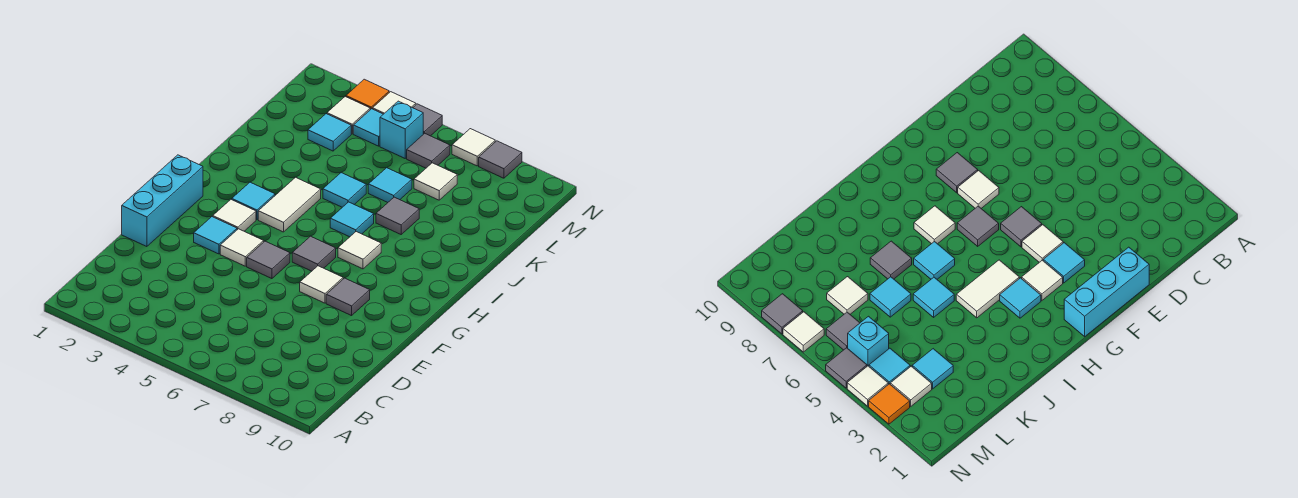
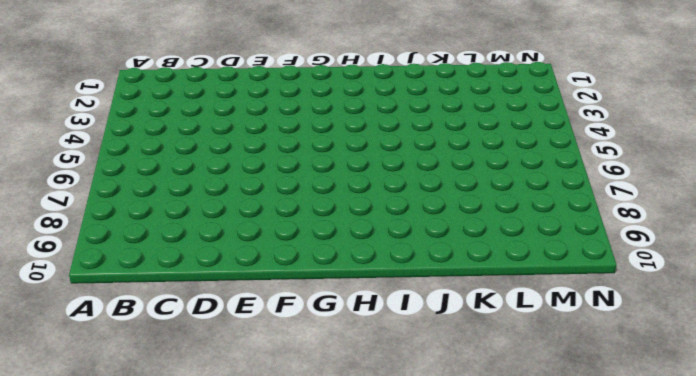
none -> cyan brick E1:G1 level 1
none -> cyan tile F3 level 1
none -> white tile F4 level 1

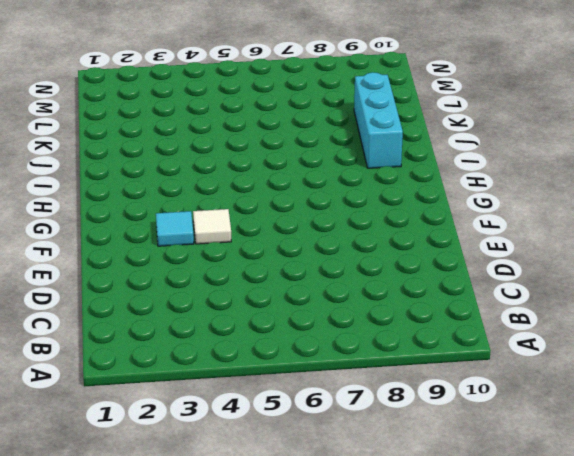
cyan brick I9:K9 level 1 -> cyan brick E1:G1 level 1
none -> grey tile F5 level 1
none -> white tile F7 level 1
none -> grey tile F8 level 1

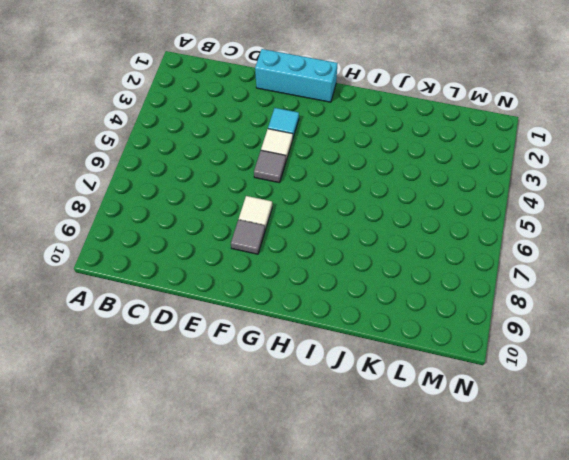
none -> white tile G3 level 1
none -> grey tile G6 level 1
none -> cyan tile H3 level 1

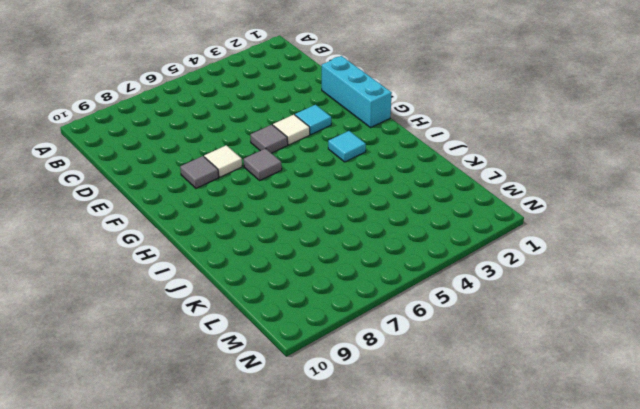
none -> white tile G3 level 1
none -> white tile H4:I4 level 1
none -> white tile H7 level 1

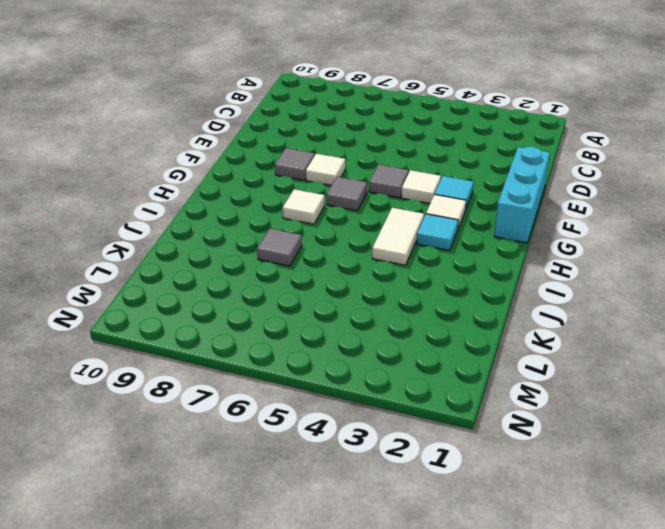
none -> cyan tile I6 level 1
none -> cyan tile J5 level 1
none -> cyan tile K6 level 1

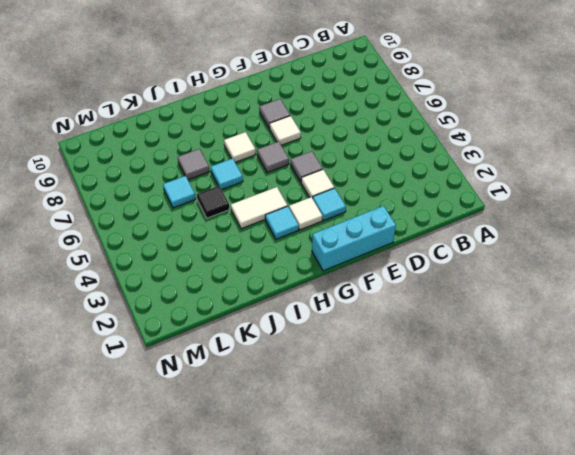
black tile J5 level 1 -> cyan tile J5 level 1
none -> cyan tile L3 level 1
none -> white tile L7 level 1
none -> white tile M3 level 1

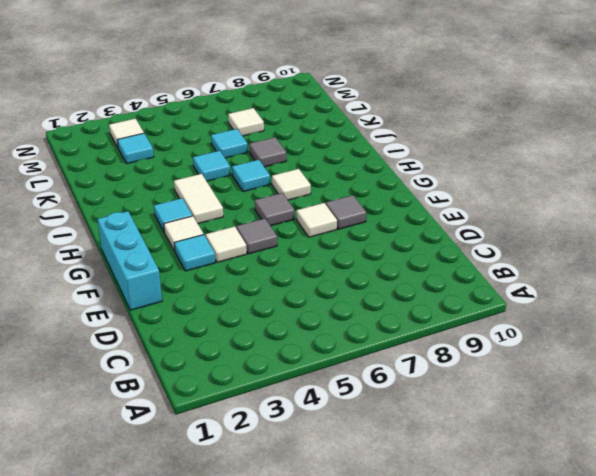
none -> cyan tile M4 level 1
none -> cyan brick M5 level 1
none -> grey tile M6 level 1

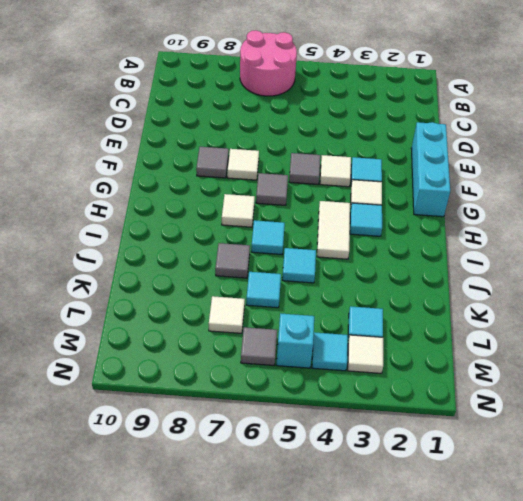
pink round brick A6:B7 level 1 -> none
none -> orange tile N3 level 1
none -> white tile N4 level 1
none -> grey tile N5 level 1

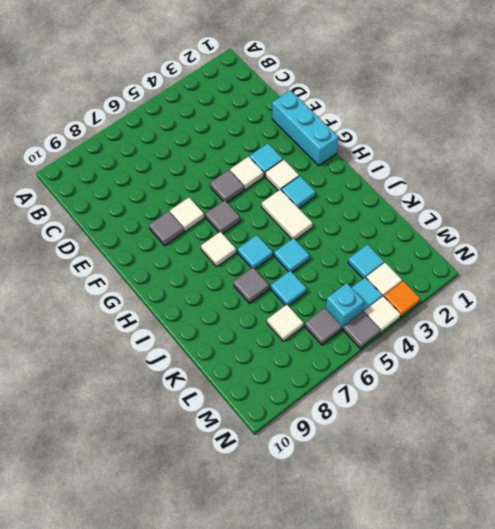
none -> white tile N7 level 1
none -> grey tile N8 level 1

